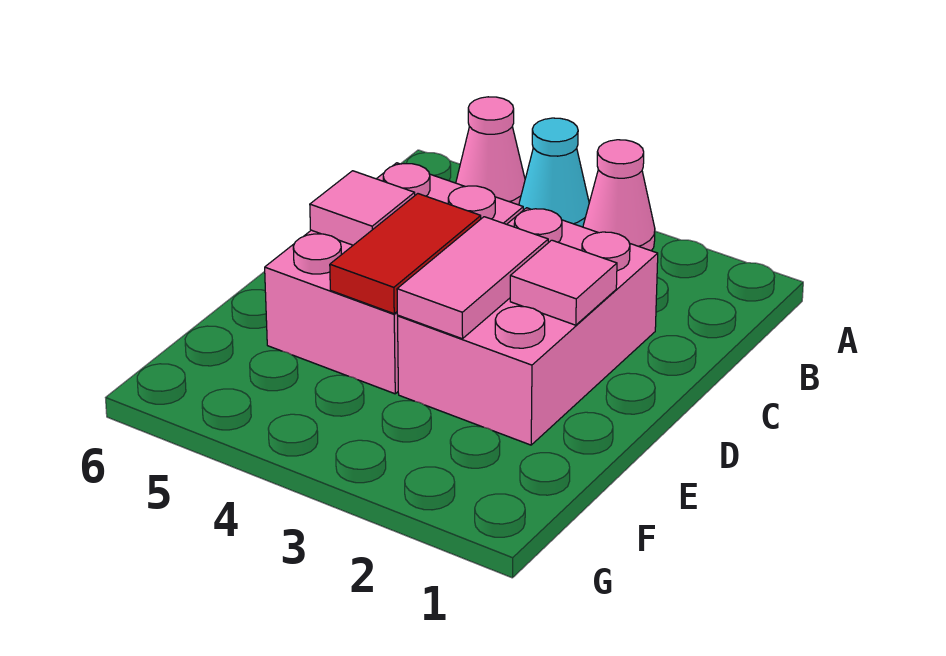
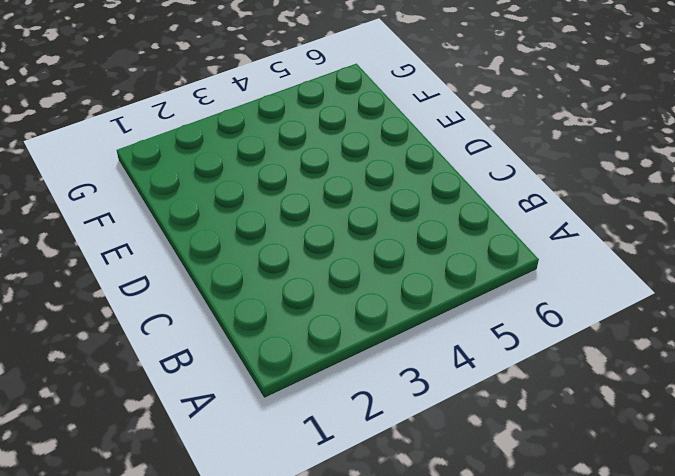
none -> pink cone A3 level 1
none -> cyan cone A4 level 1

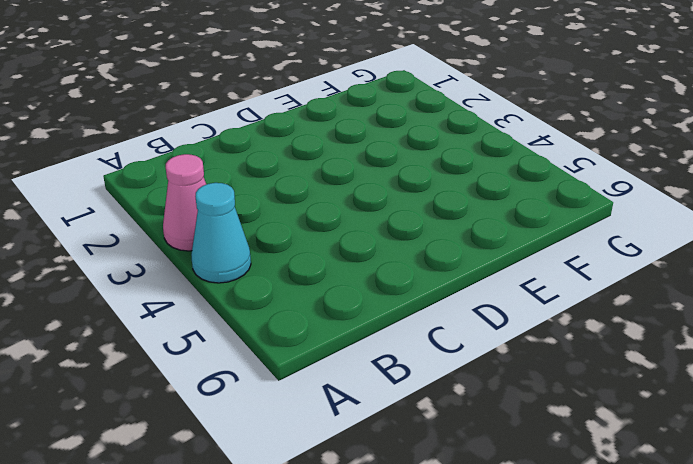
none -> pink cone A5 level 1
none -> pink brick C2:E3 level 1

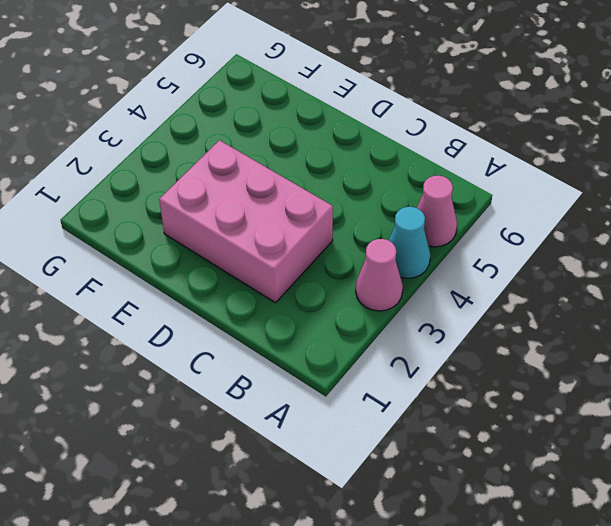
none -> pink brick C4:E5 level 1
none -> pink tile D2 level 2

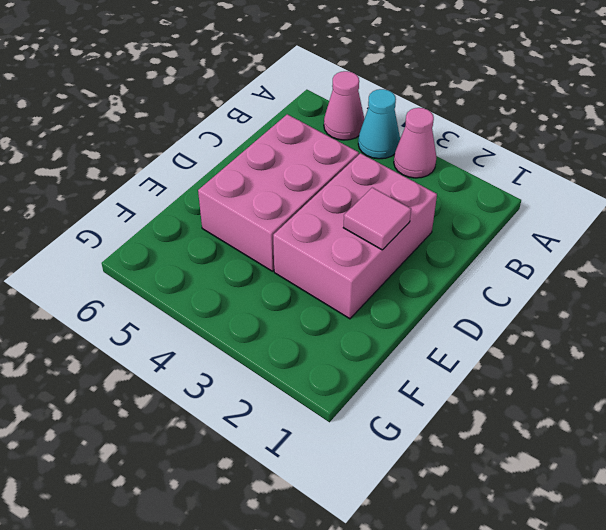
none -> pink tile D3:E3 level 2
none -> red tile D4:E4 level 2

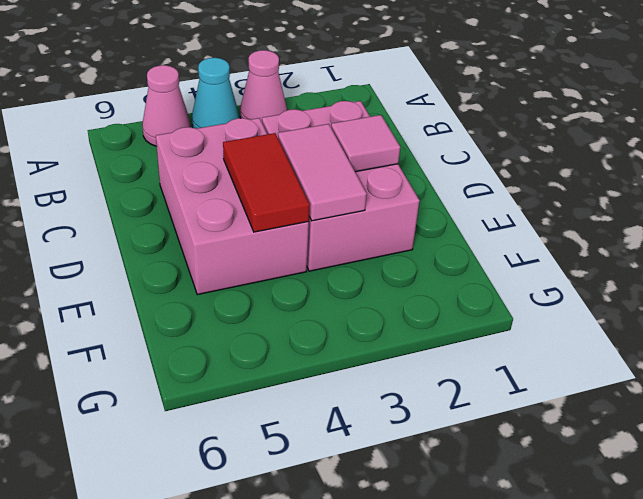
none -> pink tile D5 level 2

